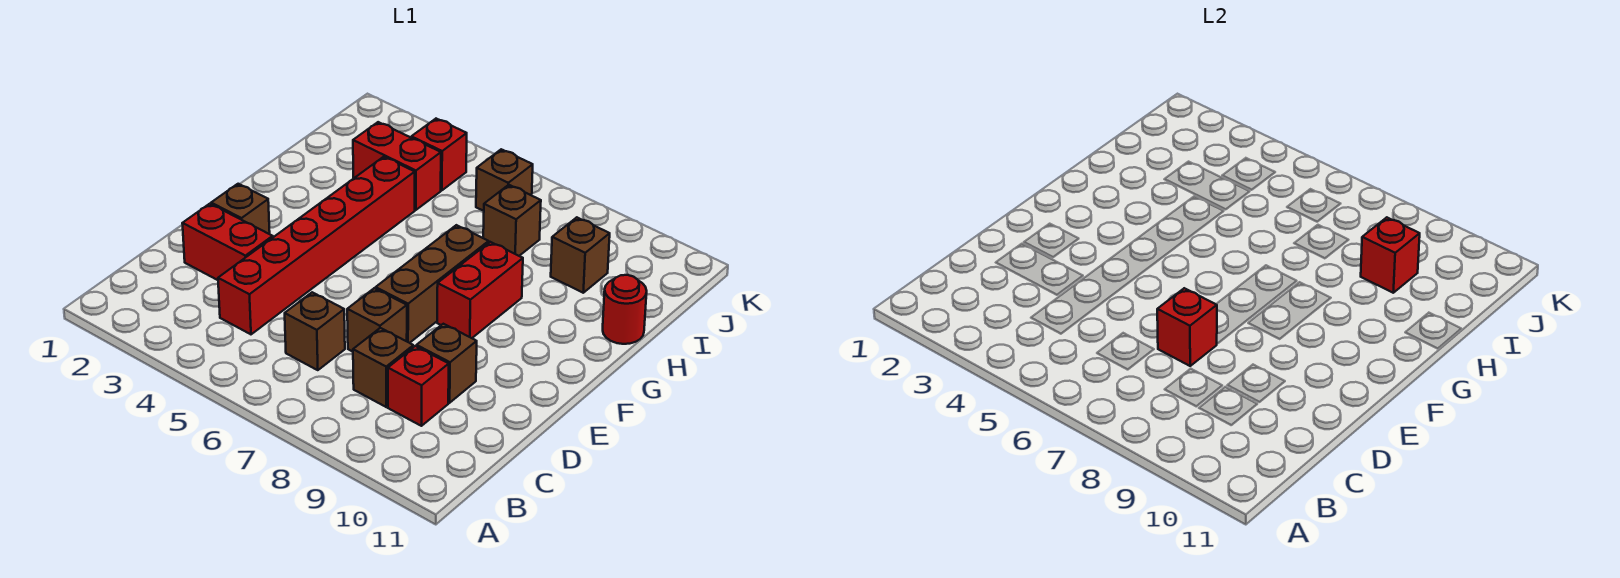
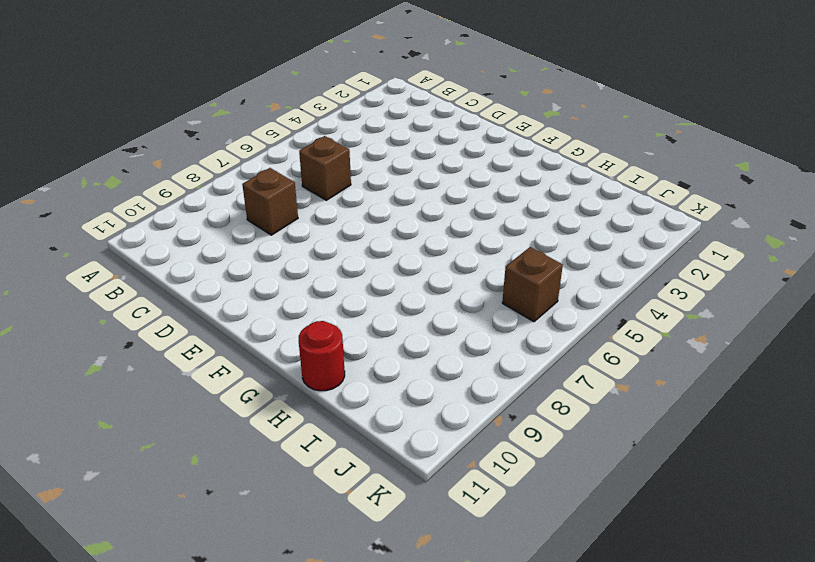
none -> red brick C4:H4 level 1
none -> red brick C9 level 1
none -> red brick D2:D3 level 1

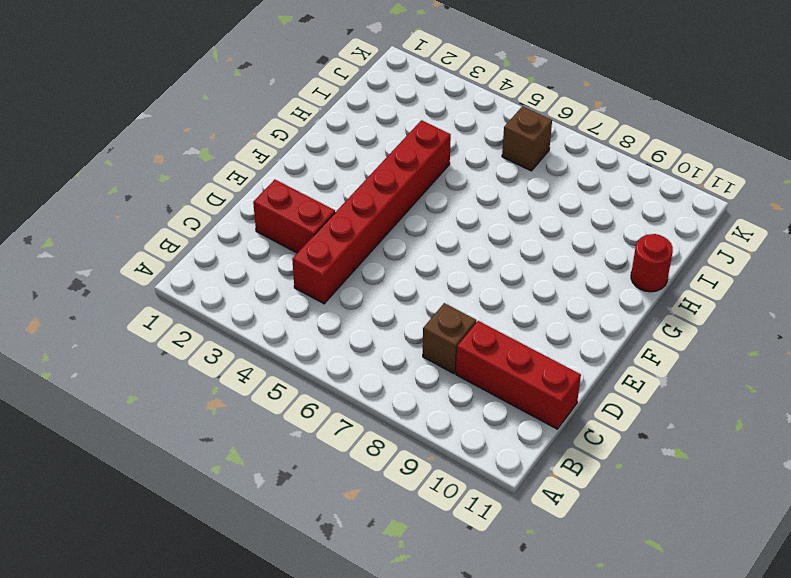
red brick C9:C11 level 1 -> red brick C9 level 1
none -> brown brick C6 level 1
none -> brown brick D7 level 1
none -> brown brick D9 level 1

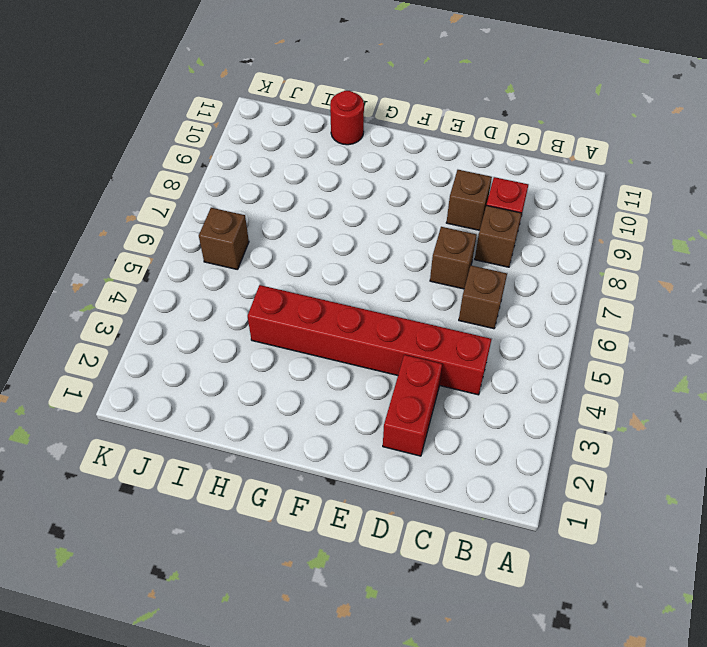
none -> brown brick E2 level 1
none -> brown brick E7:G7 level 1
none -> red brick F8:G8 level 1

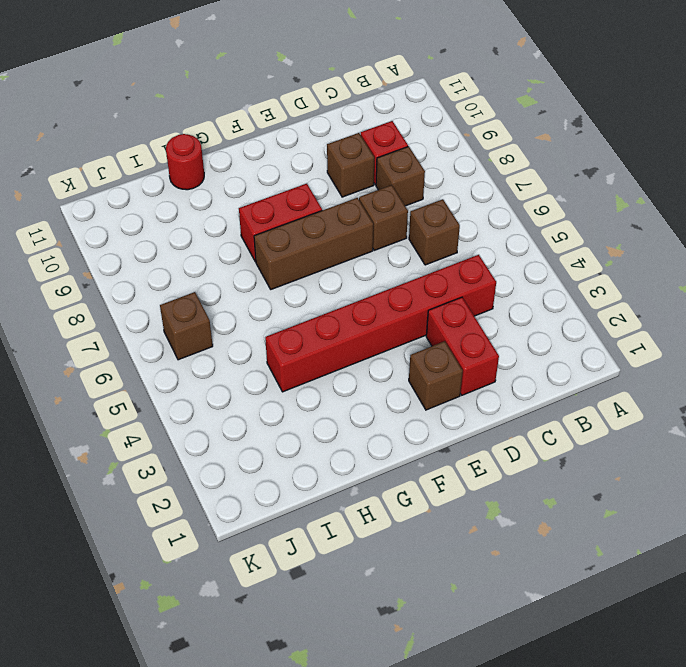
none -> red brick I3:I4 level 1
none -> brown brick I7 level 1
none -> brown brick I9 level 1

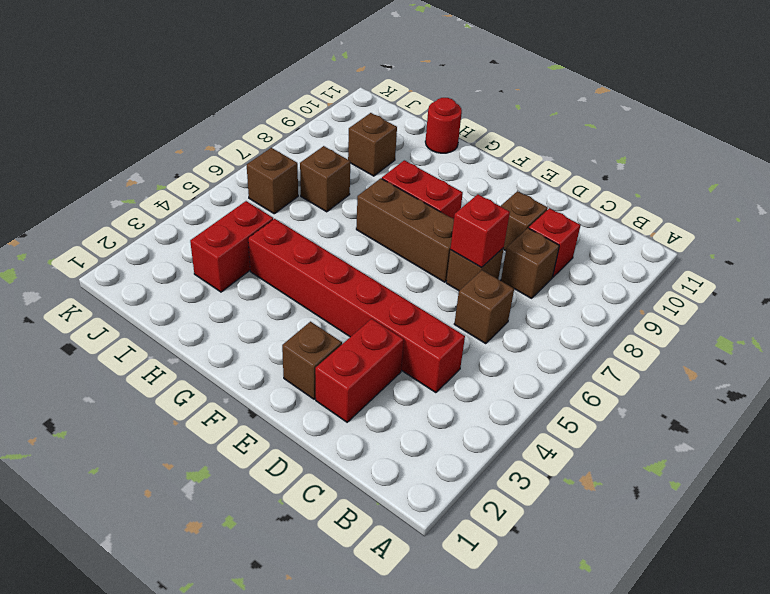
none -> red brick J4 level 1
none -> red brick I9 level 2

